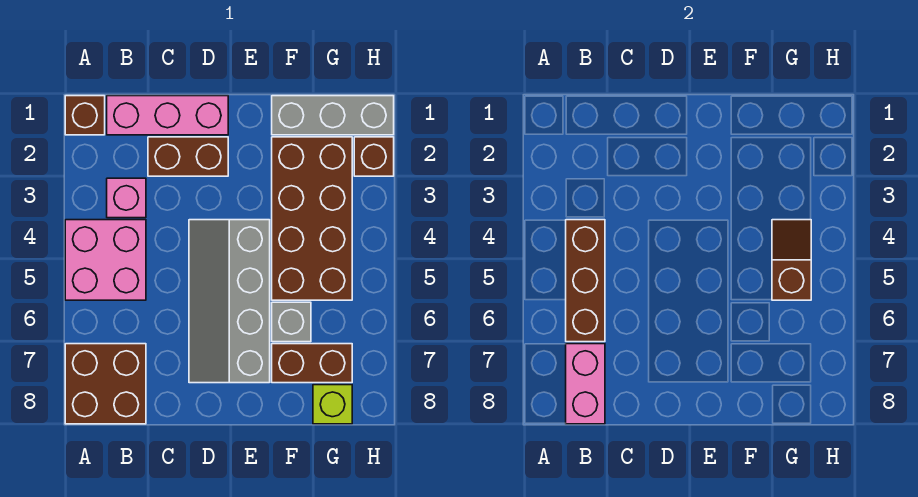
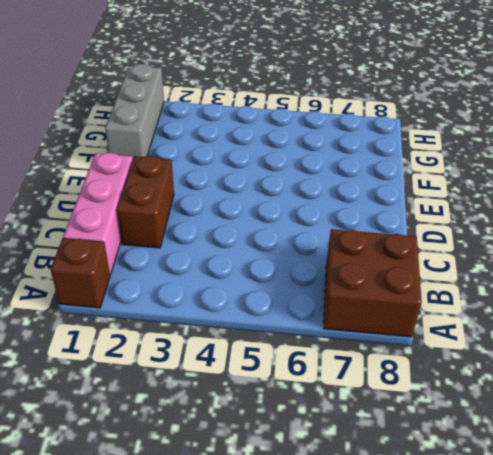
none -> pink brick A4:B5 level 1
none -> pink brick B3 level 1
none -> grey slope D4:E7 level 1 top E

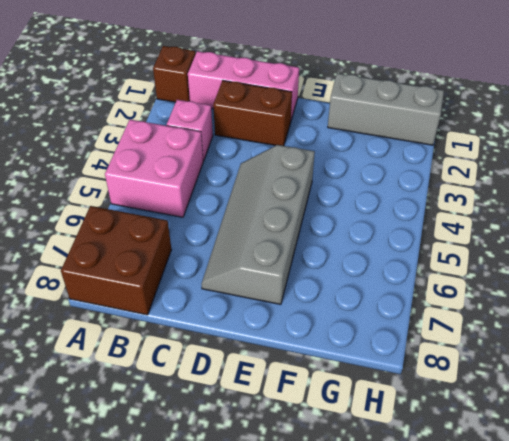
none -> brown brick F2:G5 level 1
none -> grey brick F6 level 1
none -> brown brick F7:G7 level 1

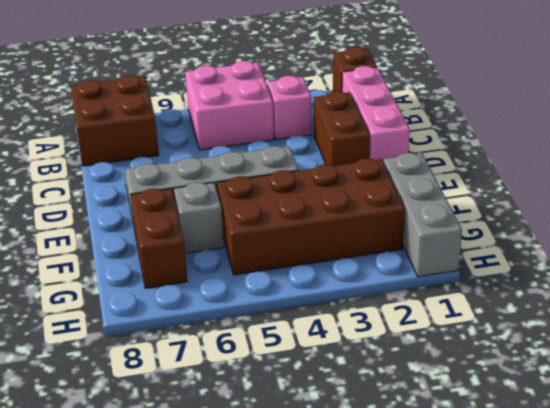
none -> lime brick G8 level 1
none -> brown brick H2 level 1
none -> brown brick B4:B6 level 2

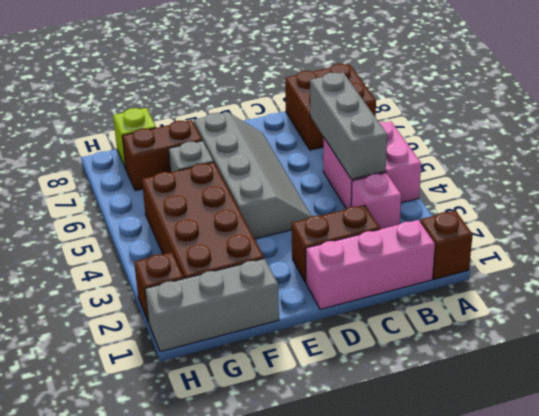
grey brick B4:B6 level 2 -> brown brick B4:B6 level 2
none -> pink brick B7:B8 level 2
none -> brown slope G4:G5 level 2 top 5

